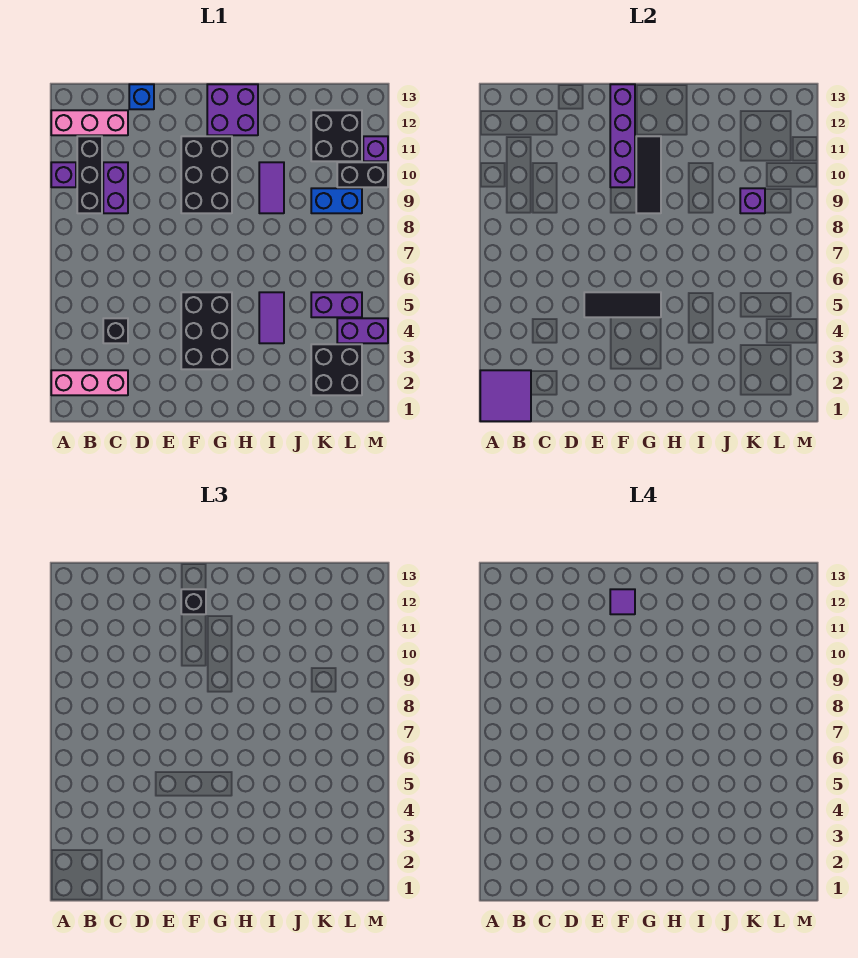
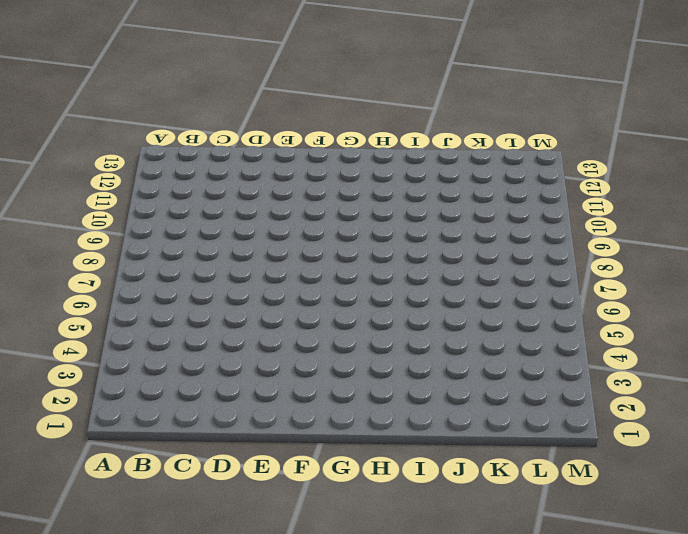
none -> pink brick A2:C2 level 1
none -> purple brick A10 level 1
none -> pink brick A12:C12 level 1

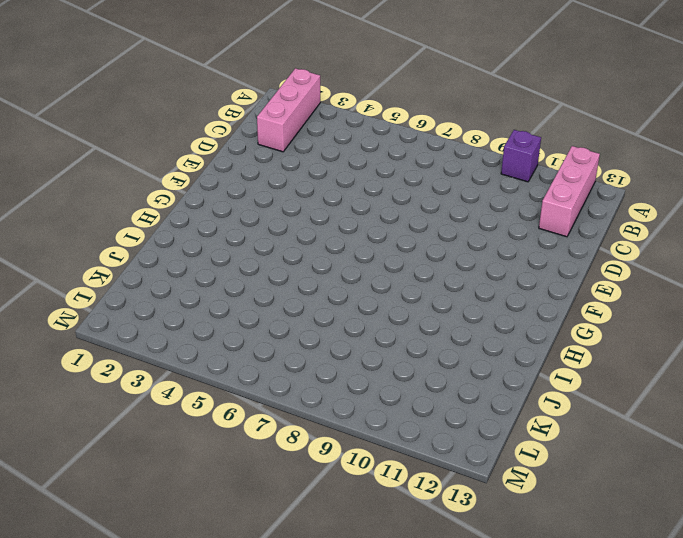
none -> black brick B9:B11 level 1
none -> black brick C4 level 1
none -> purple brick C9:C10 level 1

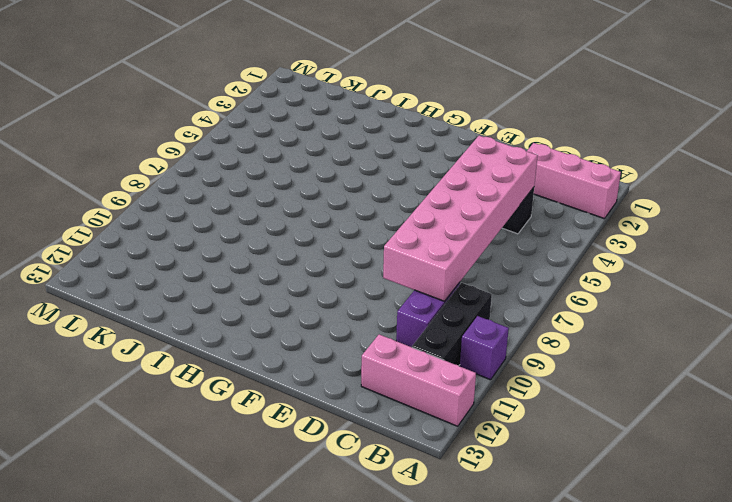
pink brick C4:D9 level 2 -> none
none -> blue brick D13 level 1
none -> black brick F3:G5 level 1
none -> black brick F9:G11 level 1

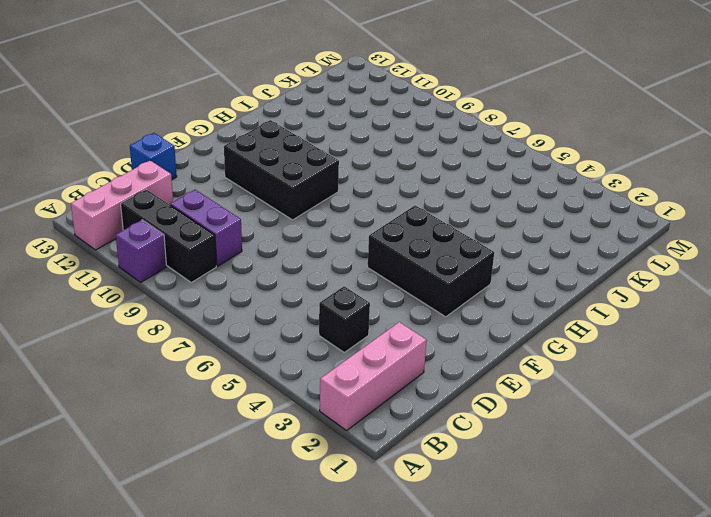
none -> purple brick G12:H13 level 1
none -> purple tile I4:I5 level 1
none -> purple tile I9:I10 level 1

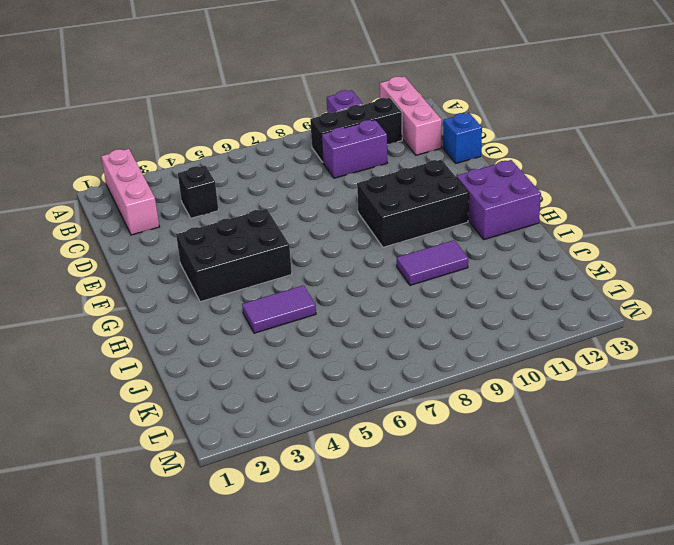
none -> black brick K2:L3 level 1
none -> purple brick K5:L5 level 1
none -> blue brick K9:L9 level 1

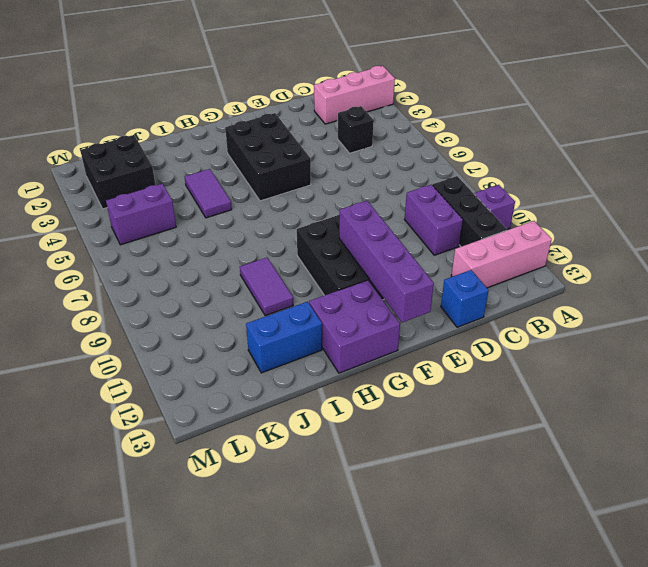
blue brick I12:J12 level 1 -> blue brick K9:L9 level 1
none -> black brick K11:L12 level 1
none -> purple brick L4:M4 level 1
none -> black brick L10:M10 level 1

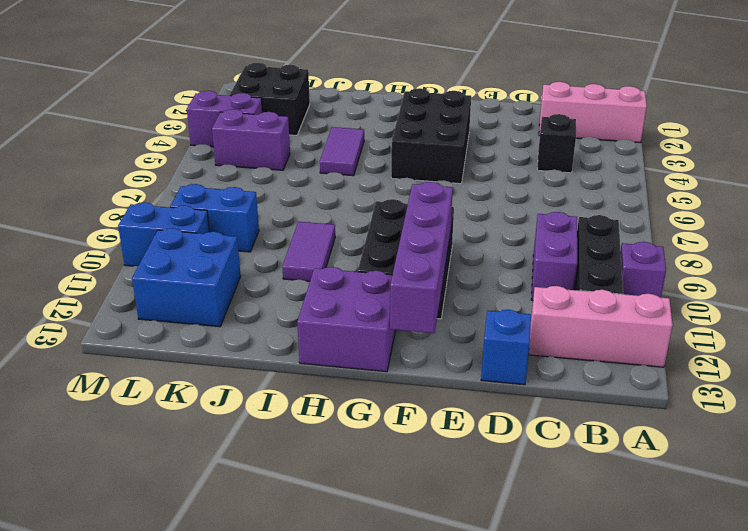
blue brick K11:L12 level 1 -> black brick K11:L12 level 1
blue brick L10:M10 level 1 -> black brick L10:M10 level 1
none -> purple brick M11 level 1
none -> purple tile A1:B2 level 2
none -> black tile E5:G5 level 2

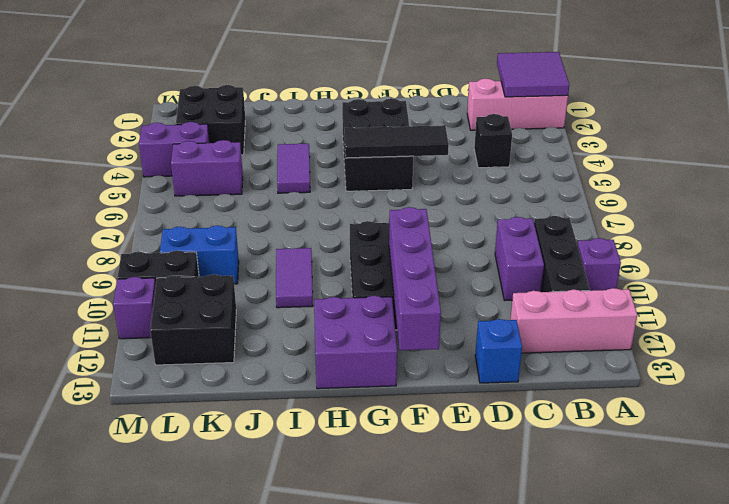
none -> black tile G9:G11 level 2
none -> purple brick K9 level 2
none -> black brick F12 level 3

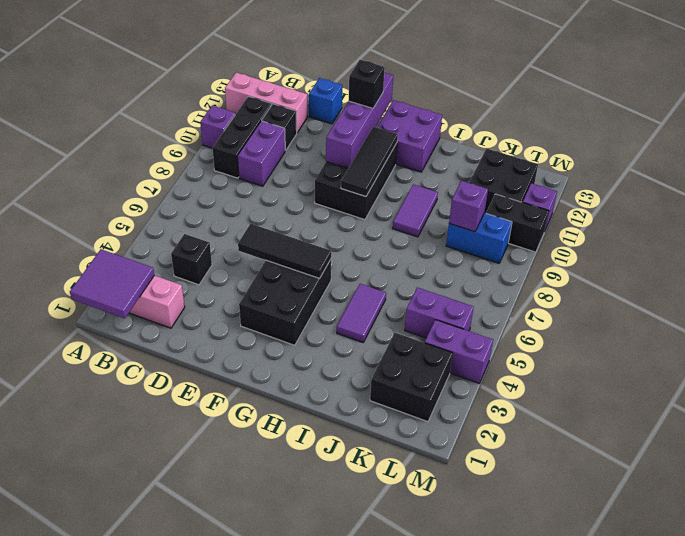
black brick C11 level 1 -> none
none -> purple tile F12 level 4

